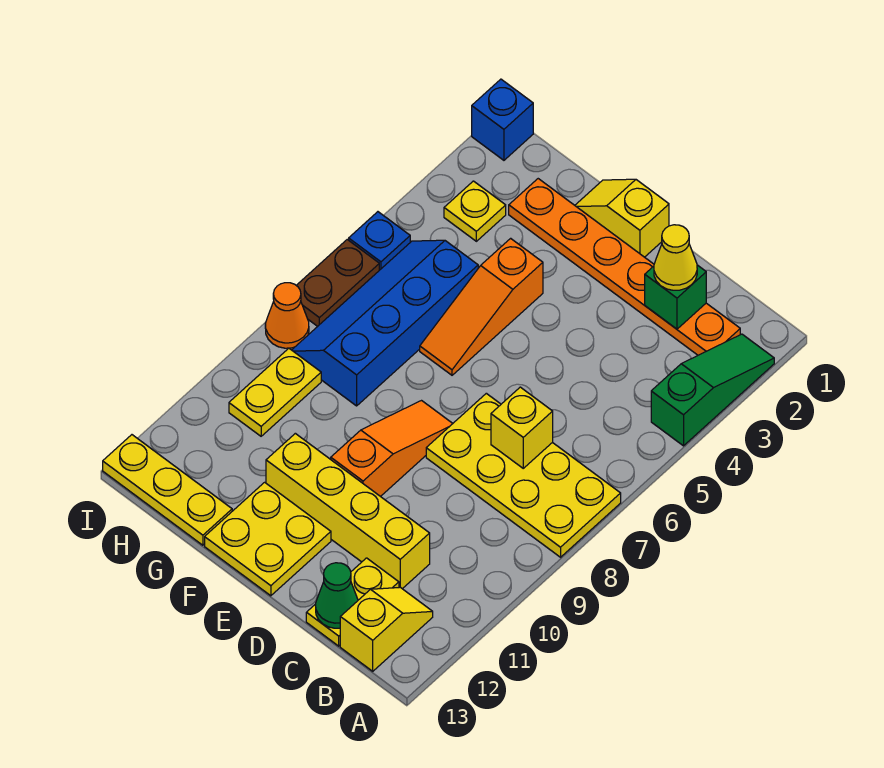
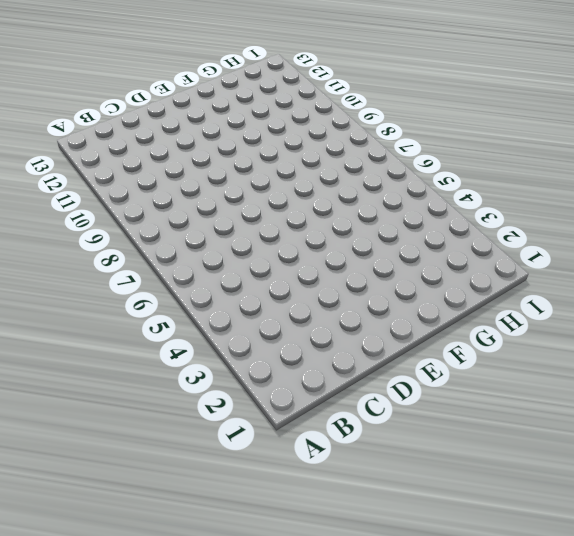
none -> green slope A2:A4 level 1 top 4
none -> yellow plate A7:D8 level 1
none -> orange plate B2:G2 level 1

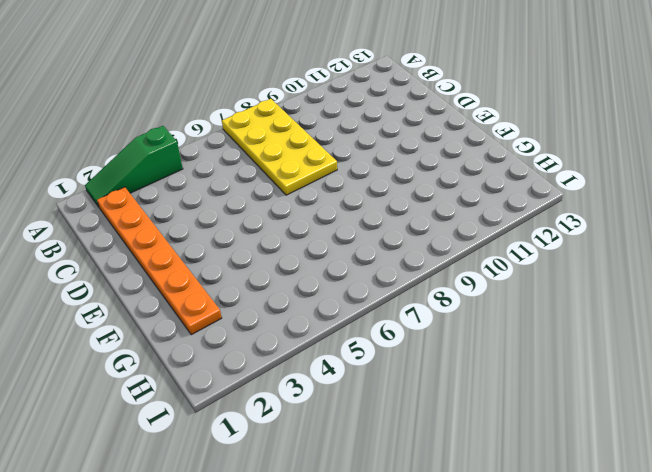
none -> yellow slope B12:B13 level 1 top 13
none -> yellow brick C11:F11 level 1
none -> yellow plate C12:C13 level 1

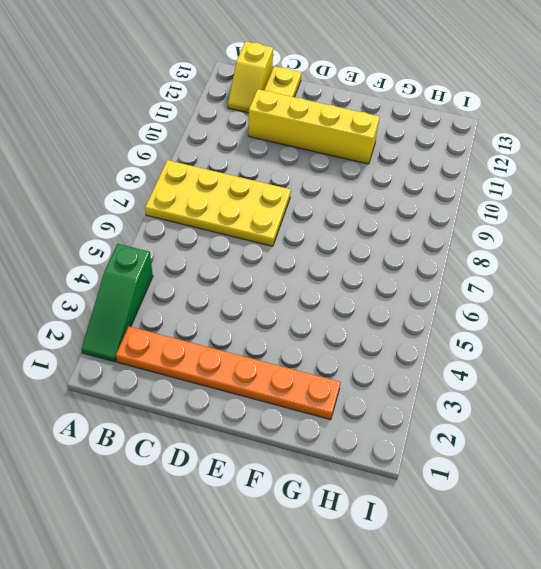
none -> yellow slope E1:F1 level 1 top E
none -> orange slope E8:E10 level 1 top 10
none -> yellow plate E12:F13 level 1

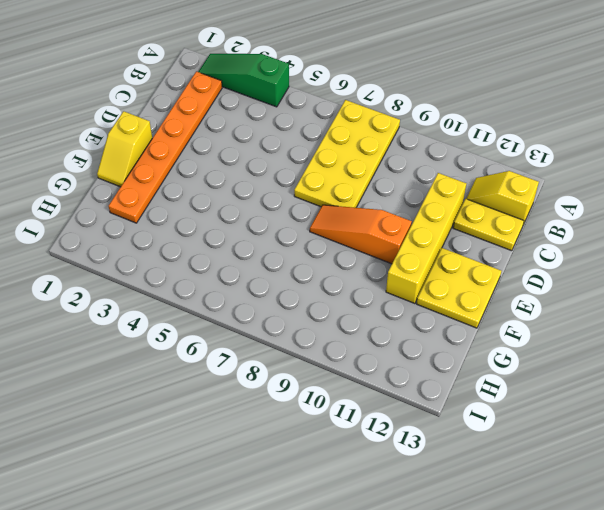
none -> orange slope F4:F6 level 1 top 4
none -> blue slope G5:H8 level 1 top G
none -> yellow plate G13:I13 level 1

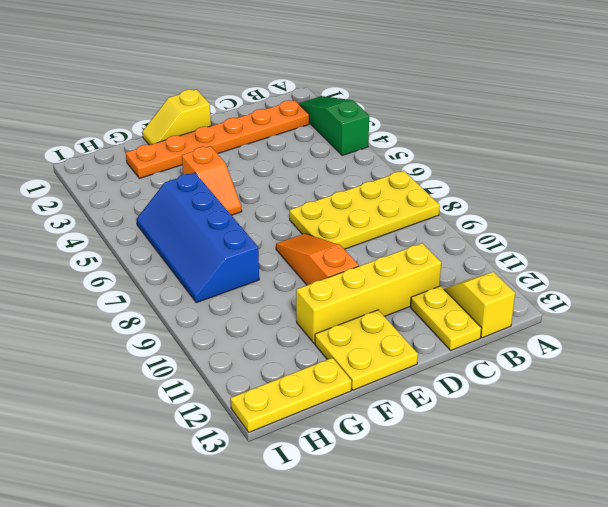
orange slope F4:F5 level 1 top 4 -> orange slope F4:F6 level 1 top 4
none -> yellow plate H3 level 1
none -> yellow plate H9:H10 level 1
none -> blue brick I1 level 1

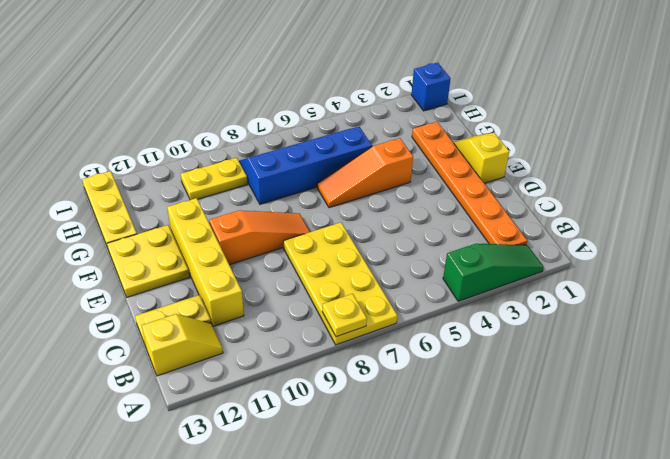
yellow plate A8 level 2 -> yellow plate H3 level 1
none -> blue plate I5 level 1
none -> brown plate I6:I7 level 1
none -> orange cone I8 level 1

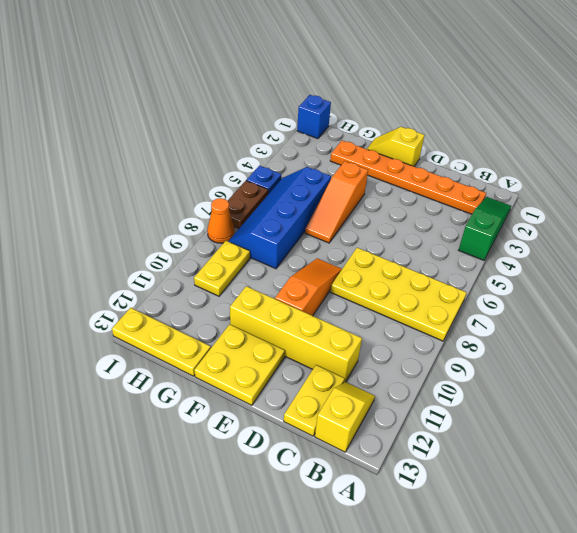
none -> yellow plate H3 level 1
none -> green brick C2 level 2
none -> yellow brick C7 level 2

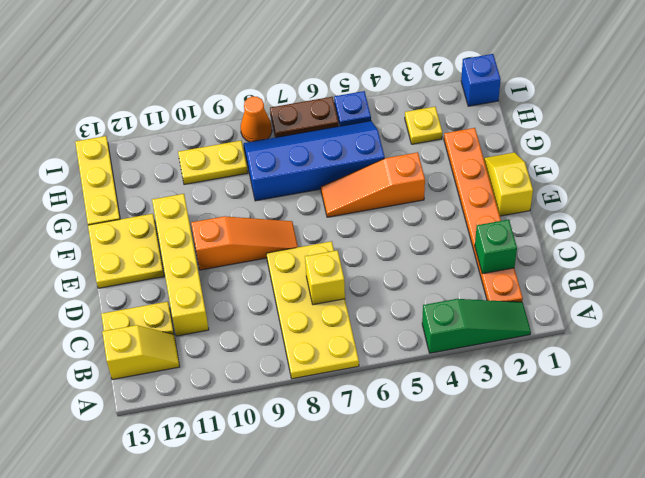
none -> green cone C13 level 2
none -> yellow cone C2 level 3

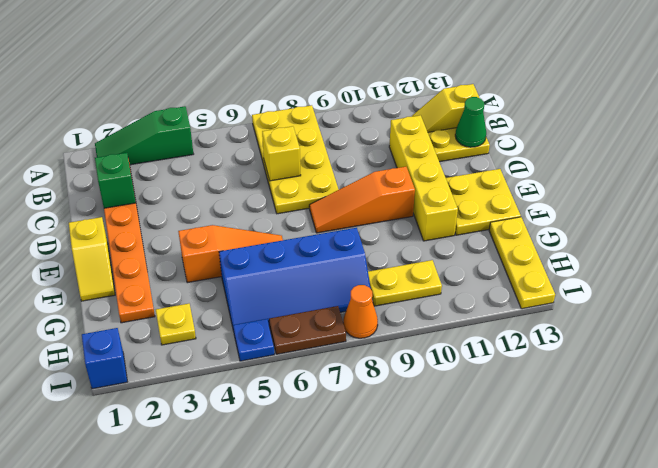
none -> yellow cone C2 level 3

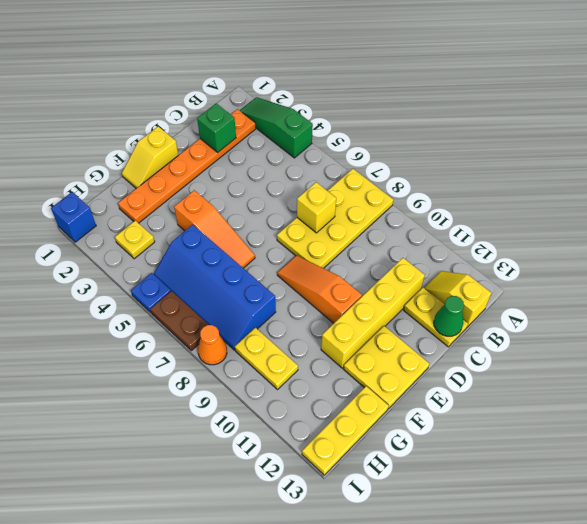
none -> yellow cone C2 level 3

